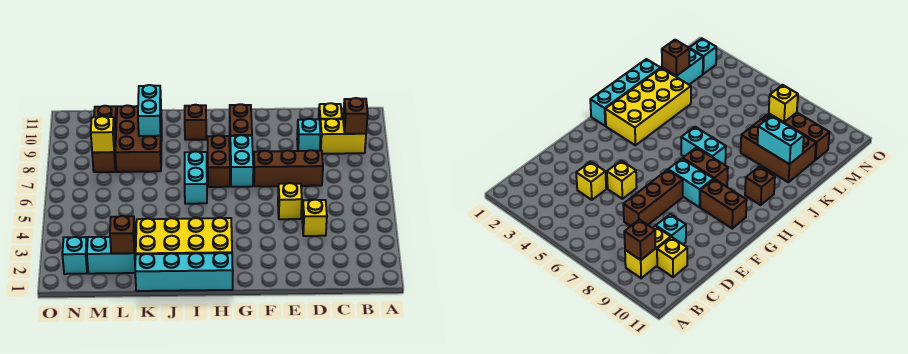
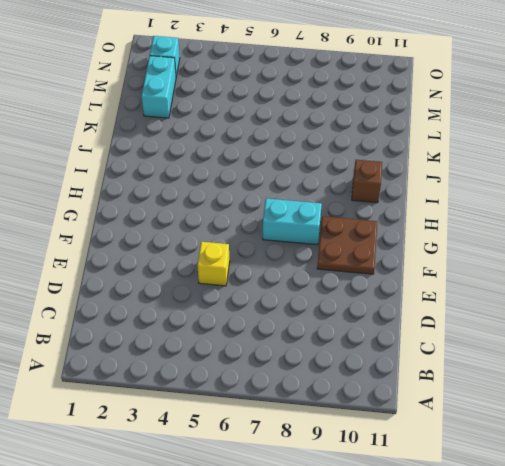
brown plate F9:G10 level 1 -> brown brick G9:G10 level 1
none -> yellow brick B9:C9 level 1
none -> yellow brick C10 level 1
none -> yellow brick D4 level 1

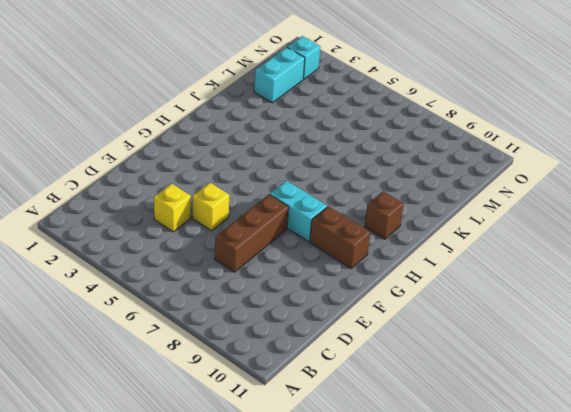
none -> yellow brick B9:C9 level 1
none -> yellow brick C10 level 1
none -> cyan brick D9 level 1

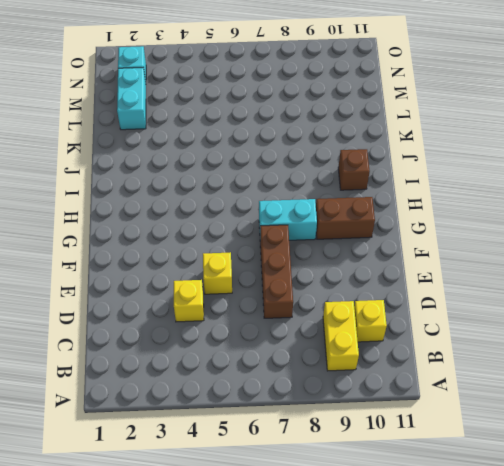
none -> cyan brick D9 level 1
none -> cyan brick H1:K1 level 1
none -> yellow brick H2:K3 level 1

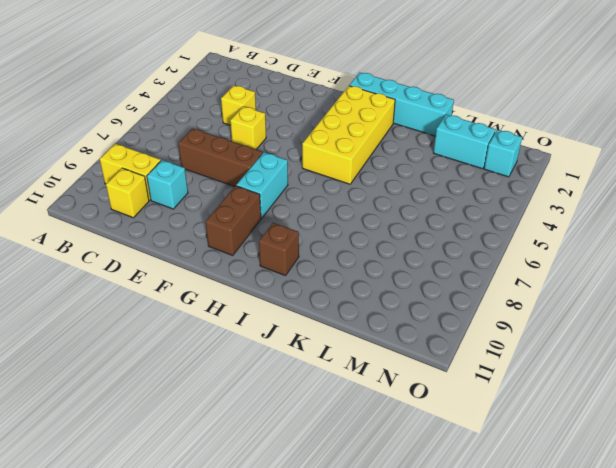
yellow brick H2:I5 level 1 -> yellow brick H2:K3 level 1
none -> brown brick H7:H8 level 1
none -> cyan brick I6:I7 level 1
none -> brown brick K8:L10 level 1

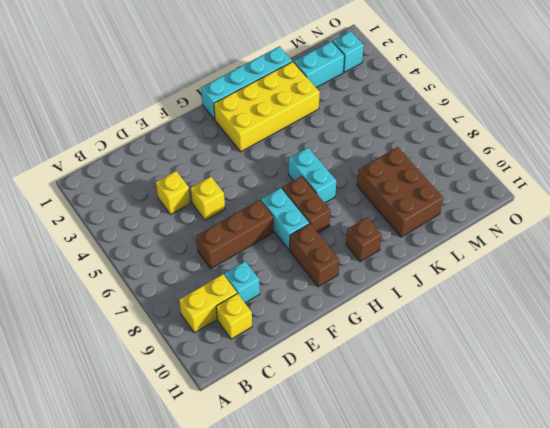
none -> brown brick M8:M10 level 1
none -> brown brick B9 level 2
none -> cyan brick K9:K10 level 2

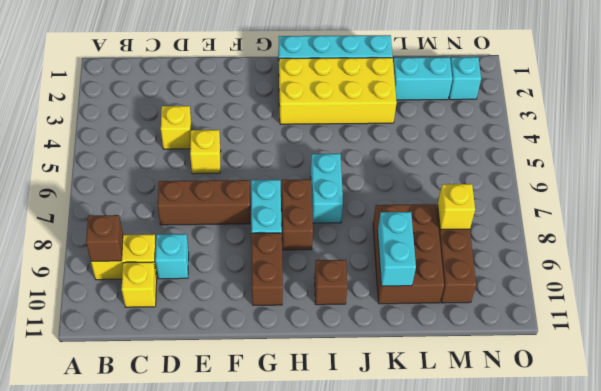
none -> brown brick L2 level 2

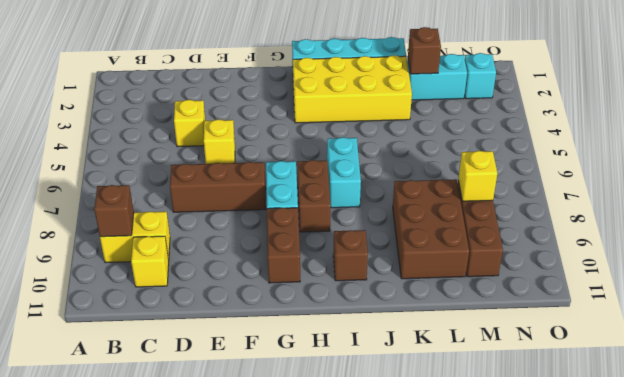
none -> cyan brick D9 level 1
none -> cyan brick K9:K10 level 2

